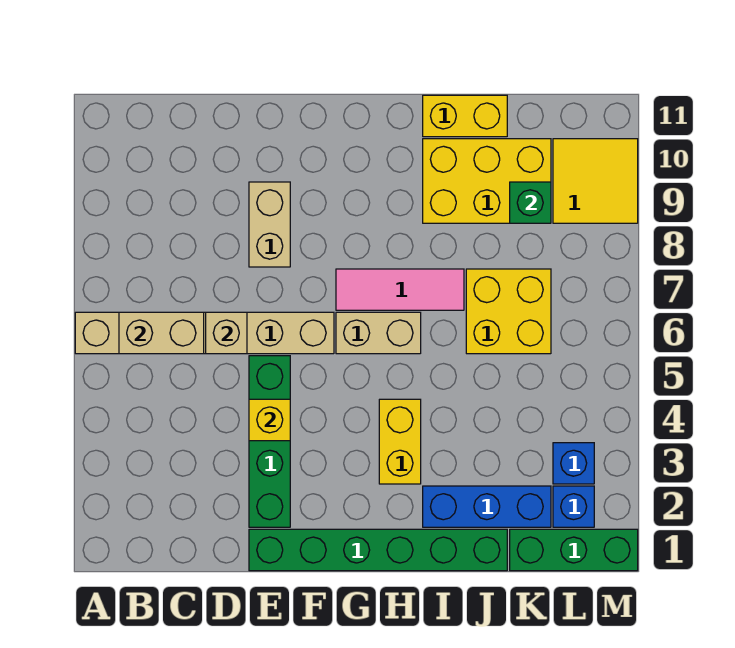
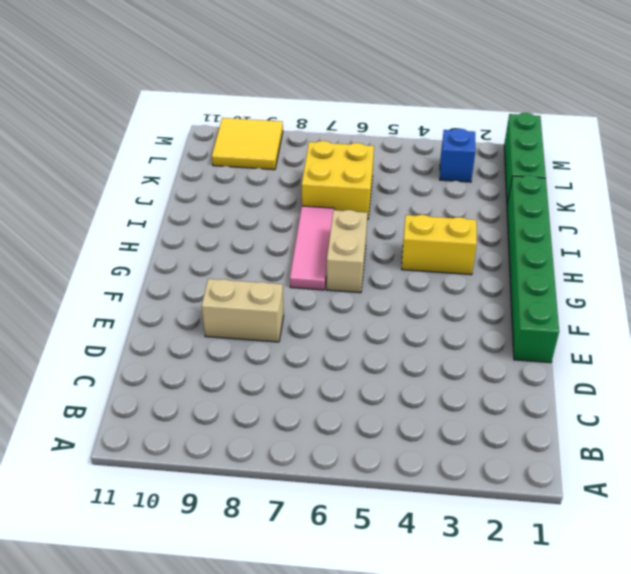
none -> tan brick A6:F6 level 1
none -> green brick E2:E5 level 1
none -> blue brick I2:K2 level 1

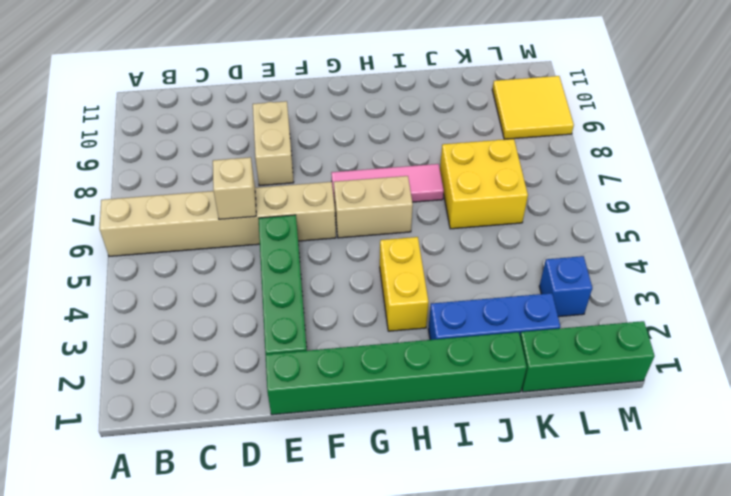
none -> yellow brick I9:K10 level 1
none -> yellow brick I11:J11 level 1
none -> blue brick L2 level 1

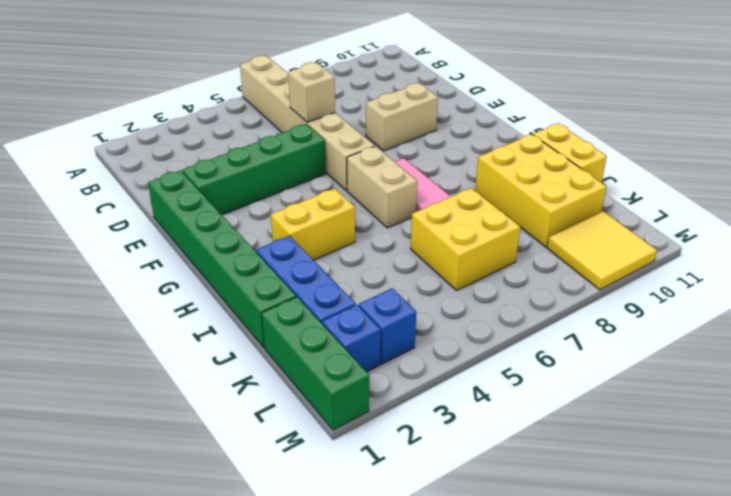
none -> tan brick B6:C6 level 2
none -> yellow brick E4 level 2
none -> green brick K9 level 2

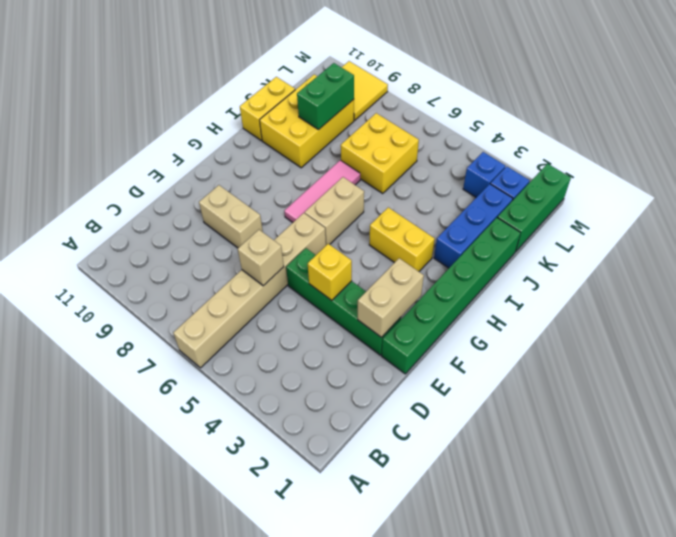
tan brick E2:F2 level 2 -> tan brick B6:C6 level 2
green brick J9:K9 level 2 -> green brick K9 level 2

